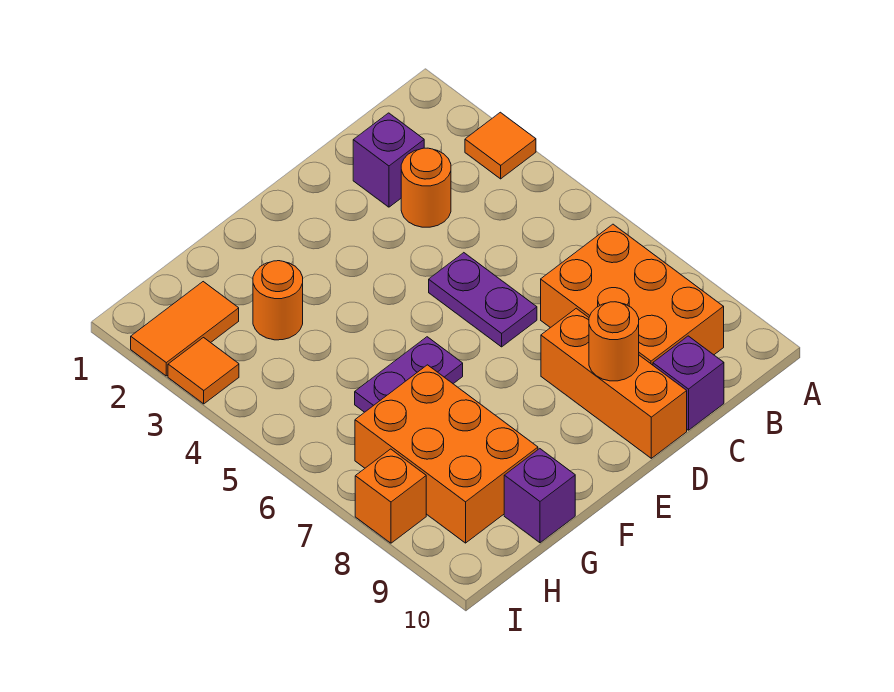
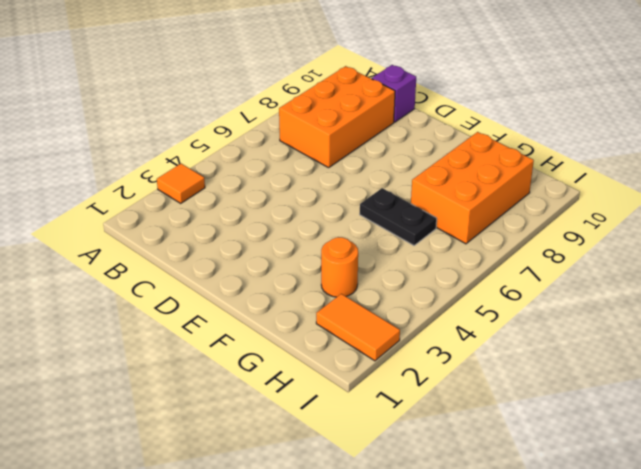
black plate F6:G6 level 1 -> purple plate F6:G6 level 1
none -> purple brick C2 level 1
none -> orange round brick C3 level 1
none -> purple plate D5:D6 level 1

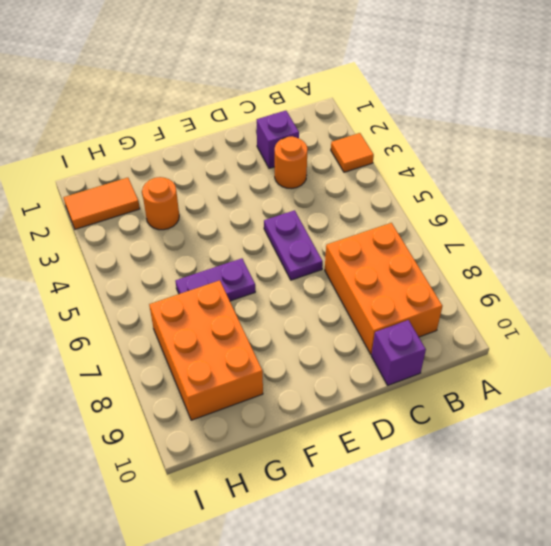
none -> orange brick D8:D10 level 1
none -> purple brick G10 level 1
none -> orange tile I3 level 1

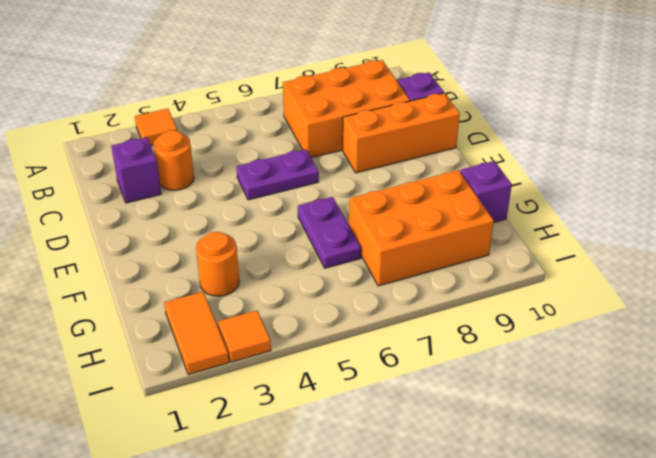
none -> orange brick I8 level 1
none -> orange round brick D9 level 2

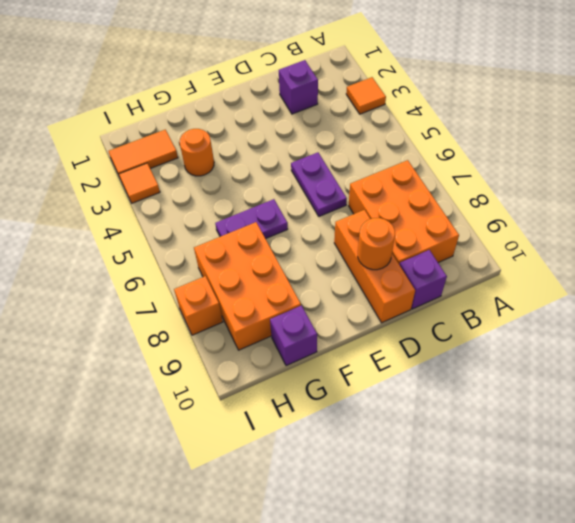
none -> orange round brick C3 level 1

